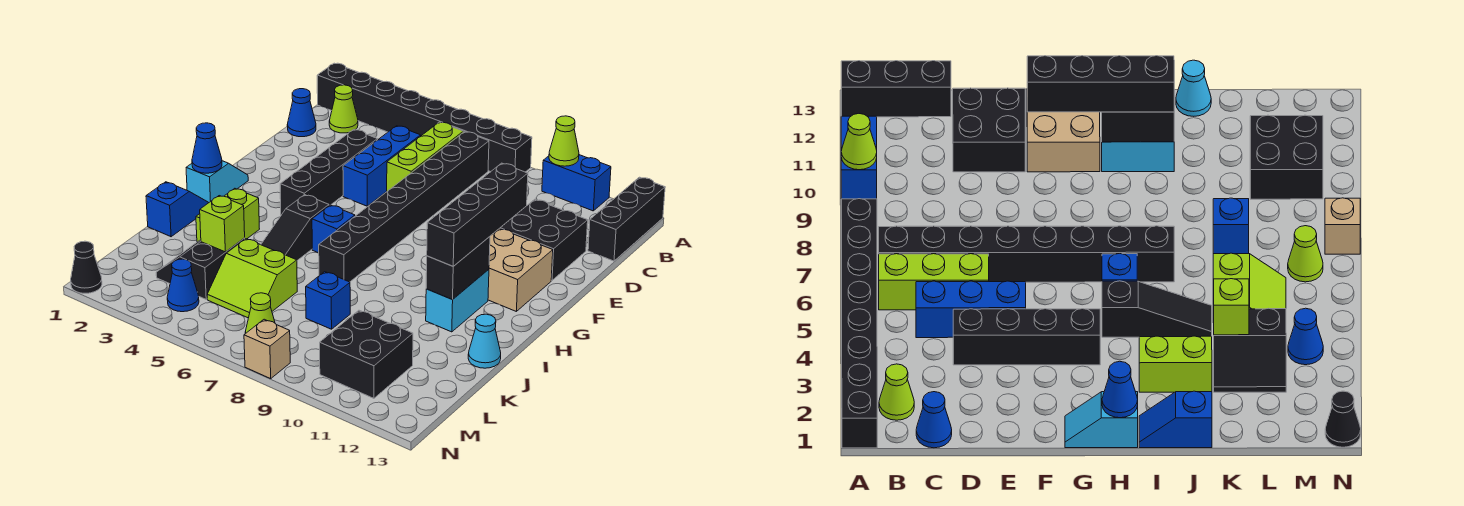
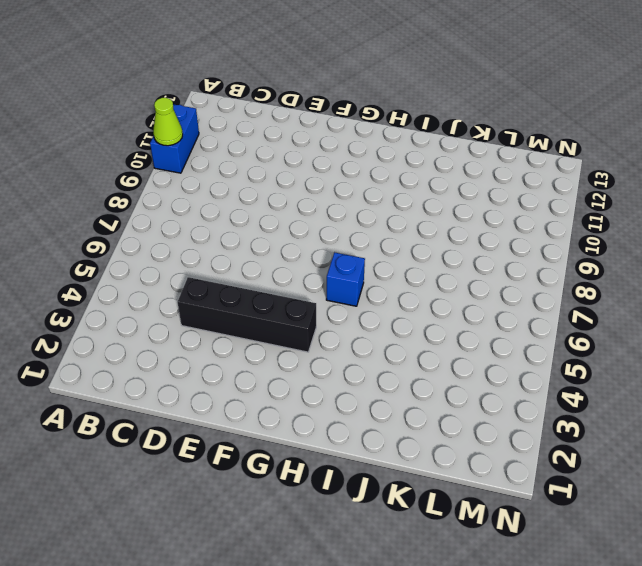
none -> black brick A1:A8 level 1
none -> black brick A13:C13 level 1
none -> lime cone B2 level 1
none -> lime brick B6:D6 level 1

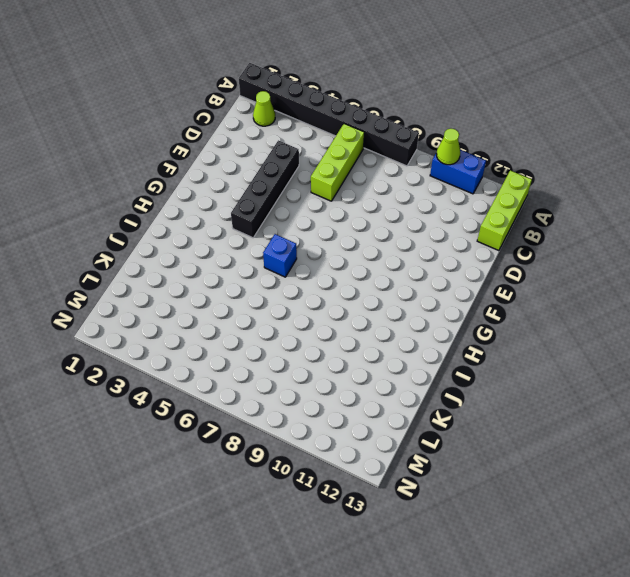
lime brick A13:C13 level 1 -> black brick A13:C13 level 1
none -> black brick B7:I7 level 1
none -> blue cone C1 level 1
none -> blue brick C5:E5 level 1
none -> black brick D11:E12 level 1

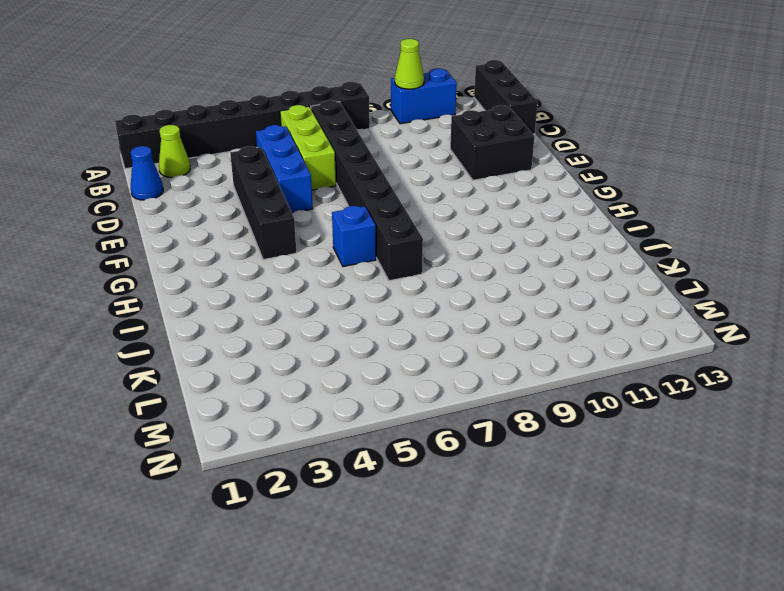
none -> tan brick F11:G12 level 1
none -> cyan slope G1:H1 level 1 top H
none -> black slope H5:J5 level 1 top H
none -> cyan brick H11:I11 level 1

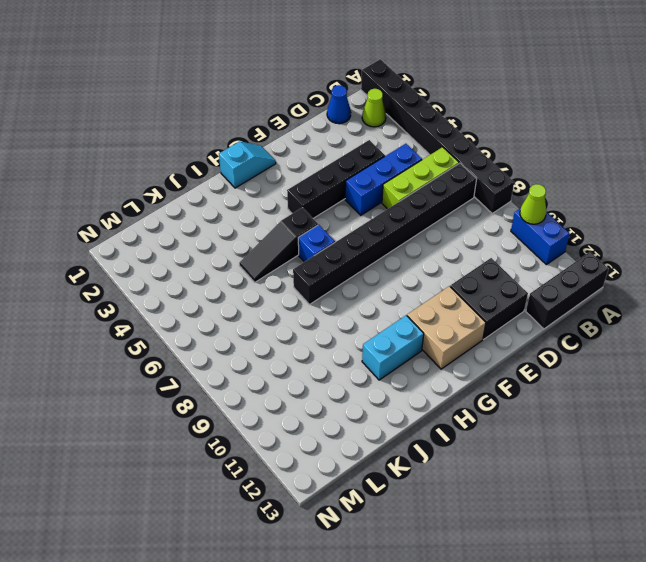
none -> blue slope I1:J1 level 1 top J
none -> lime brick I3:J3 level 1
none -> cyan cone J13 level 1
none -> black slope K3:L4 level 1 top 4

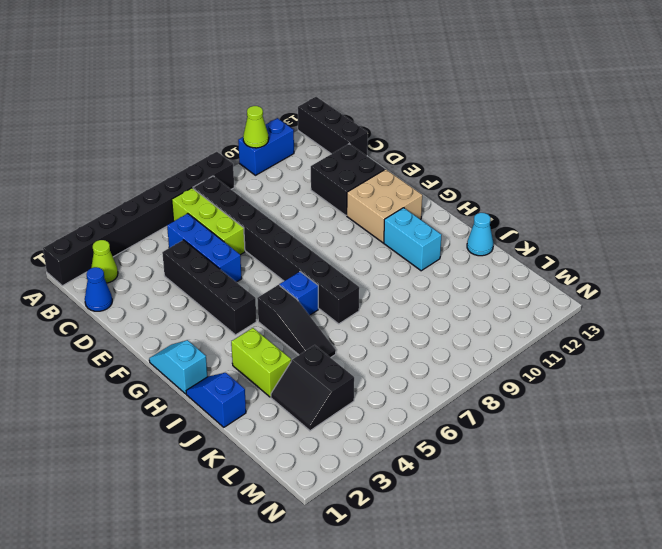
none -> lime slope K5:L6 level 1 top K
none -> blue brick K8 level 1
none -> black brick L10:M11 level 1
none -> blue cone M4 level 1

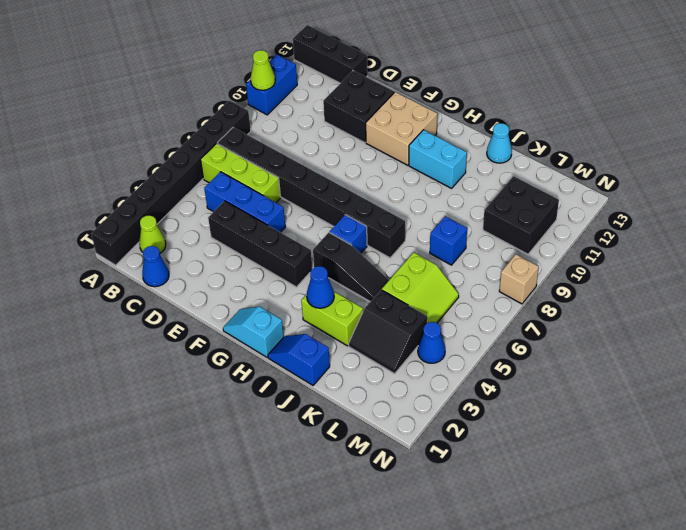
blue cone I3 level 2 -> blue cone H1 level 2
none -> lime cone M7 level 1
none -> black cone N1 level 1
none -> black brick H11:I11 level 2
none -> lime brick K4 level 2

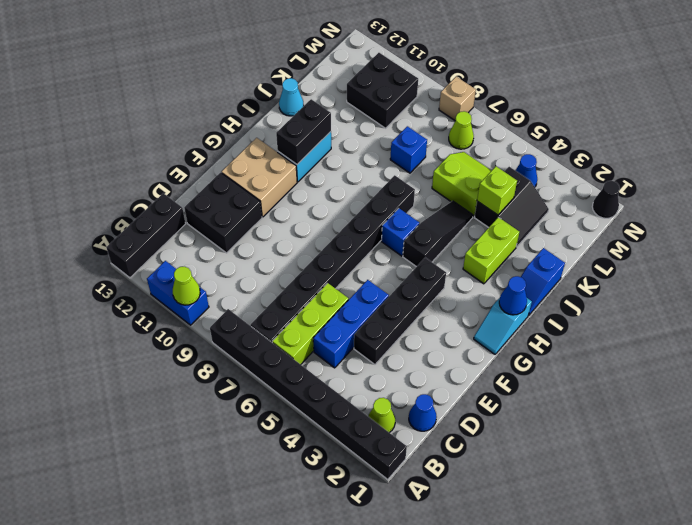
none -> black brick F11:I11 level 3

